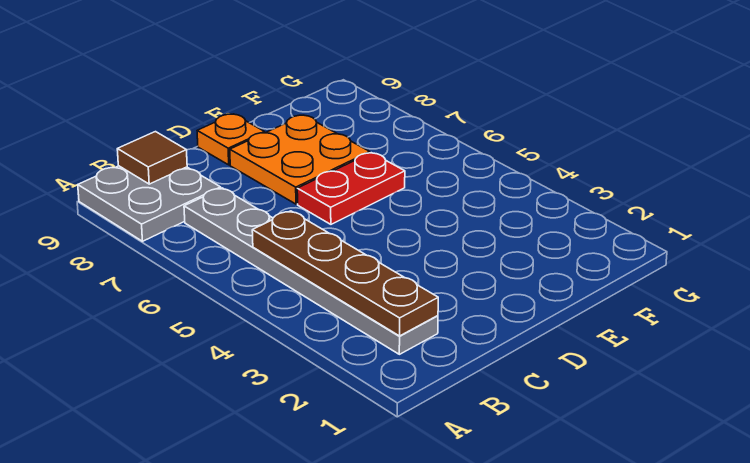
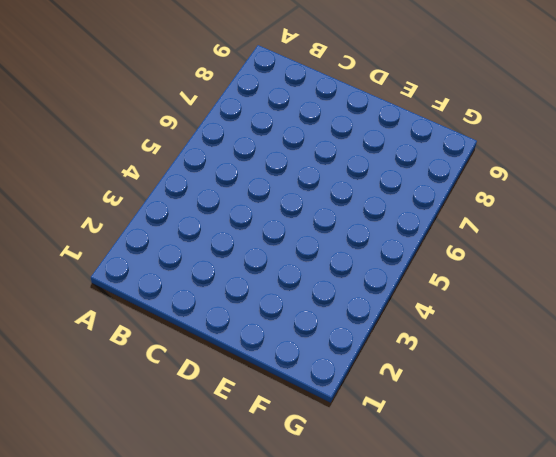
none -> grey plate A8:B9 level 1
none -> grey plate B2:B7 level 1

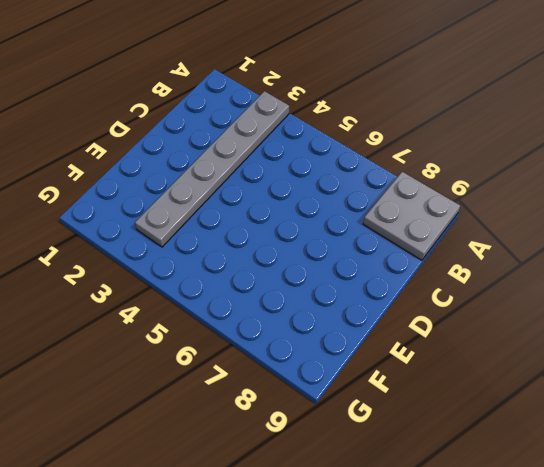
grey plate A3:F3 level 1 -> grey plate B2:B7 level 1
none -> red plate D6:E6 level 1
none -> orange plate D7:E8 level 1

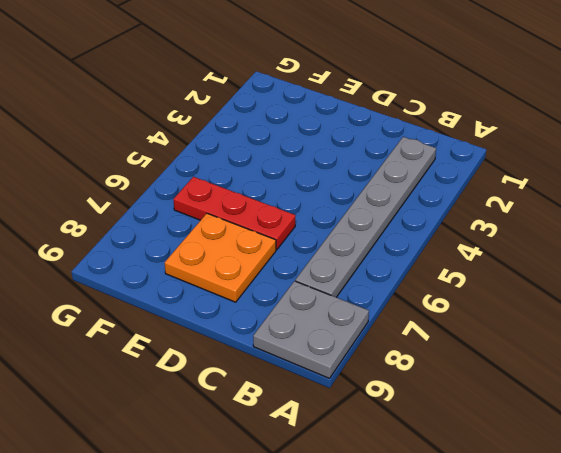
red plate D6:F6 level 1 -> red plate D6:E6 level 1
none -> orange plate D9 level 1
none -> brown plate B2:B5 level 2

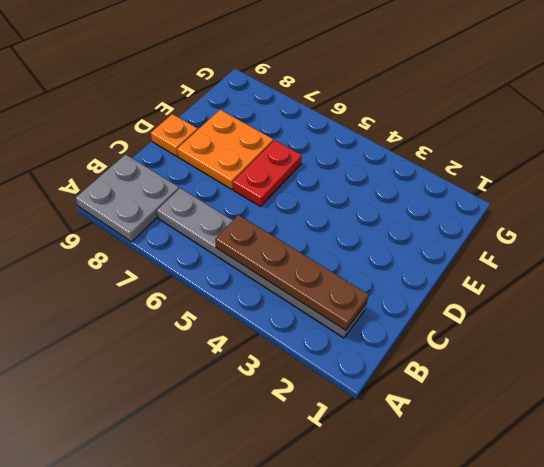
none -> brown tile B9 level 2

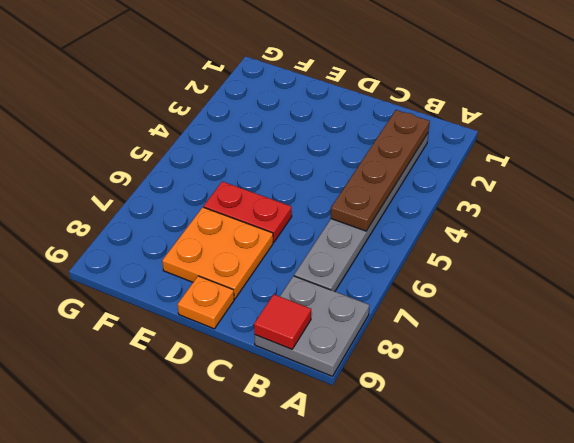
red tile B9 level 2 -> brown tile B9 level 2

